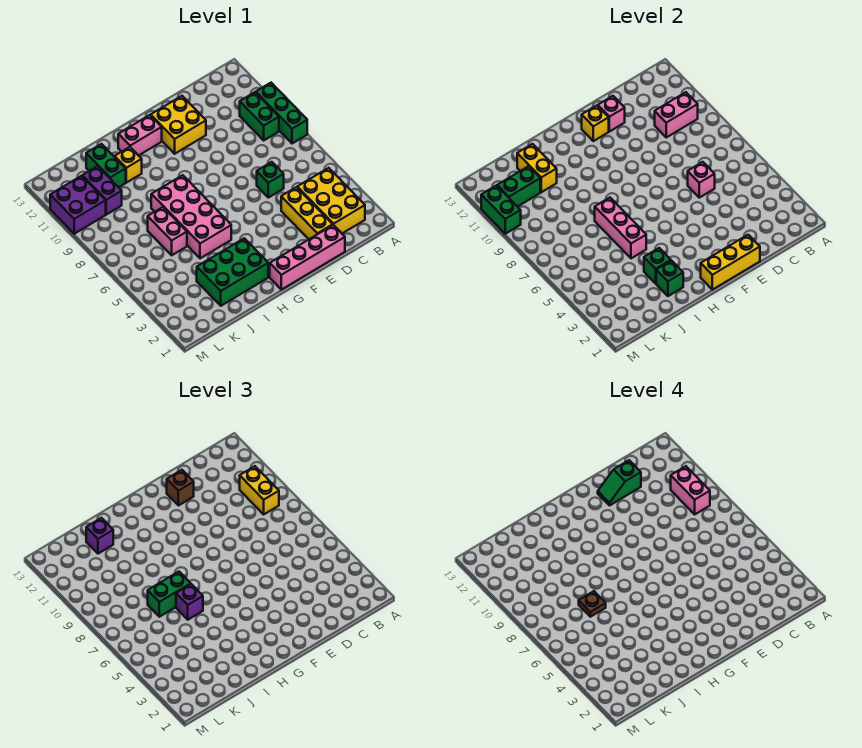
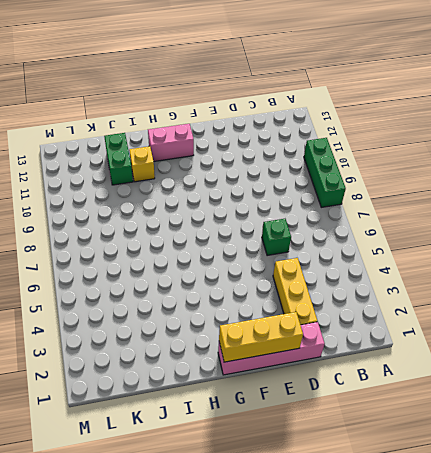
none -> yellow brick B2:C4 level 1
none -> green brick B9:B10 level 1
none -> yellow brick E11:F12 level 1
none -> green brick H2:J3 level 1

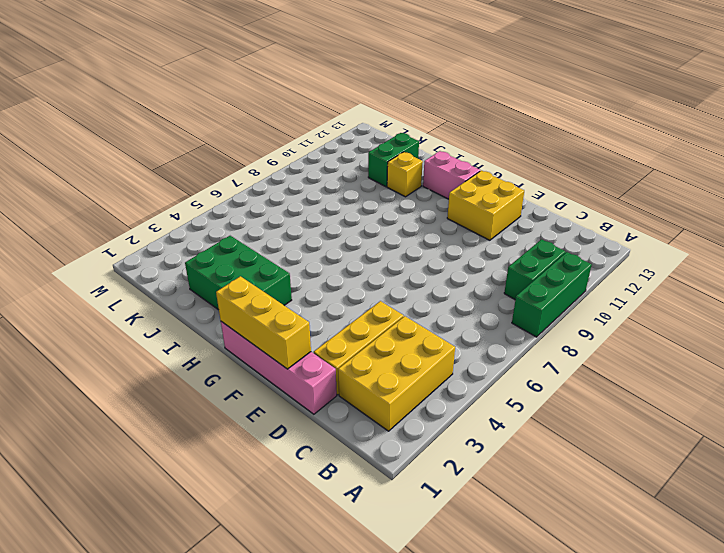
none -> green brick D6 level 1
none -> pink brick H5:I8 level 1
none -> pink brick J6:J7 level 1
none -> purple brick K10:K11 level 1

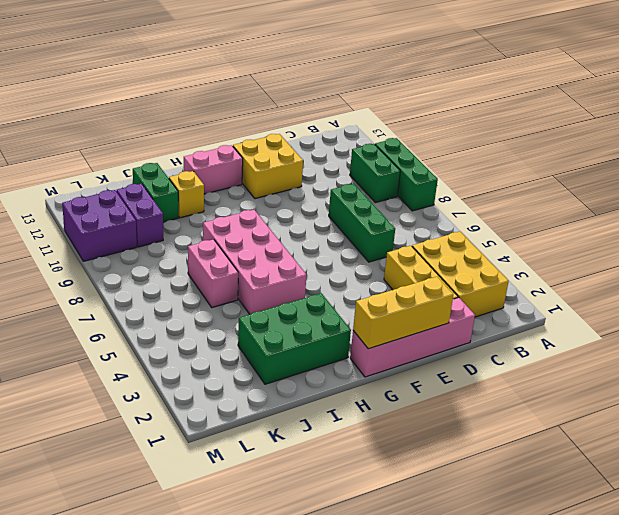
green brick D6:D8 level 1 -> green brick D6 level 1
none -> pink brick B10:C10 level 2
none -> pink brick D6 level 2
none -> pink brick E12 level 2
none -> yellow brick F12 level 2

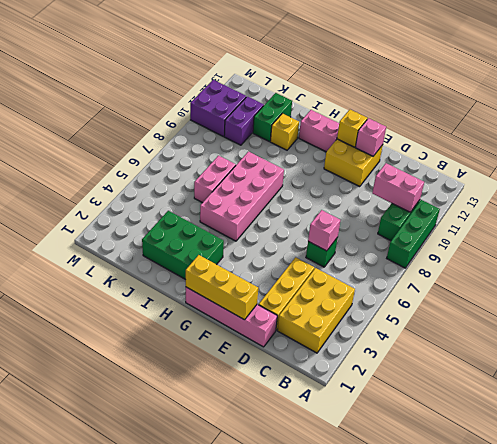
none -> green brick I2 level 2
none -> green brick I3 level 2
none -> pink brick I5:I7 level 2
none -> yellow brick J11:J12 level 2

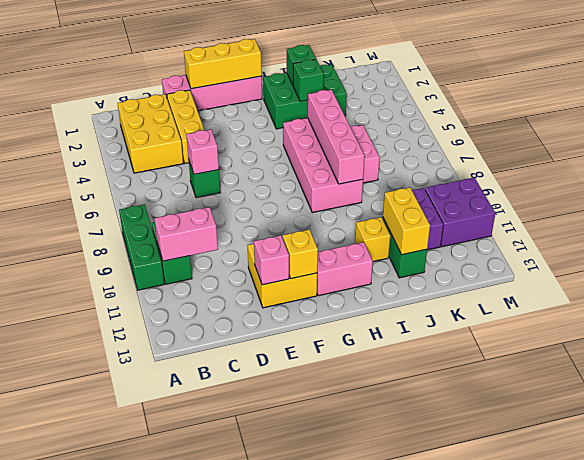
pink brick I5:I8 level 2 -> pink brick I5:I7 level 2
none -> green brick K11:L11 level 2
none -> green brick M10:M11 level 2
none -> yellow brick B9:B10 level 3
none -> brown brick E12 level 3

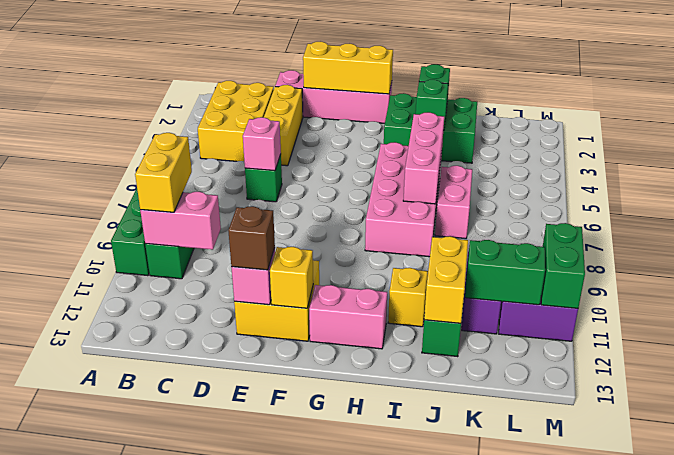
none -> purple brick I6 level 3
none -> green brick I7:J7 level 3
none -> purple brick J12 level 3
none -> pink brick B9:B10 level 4

